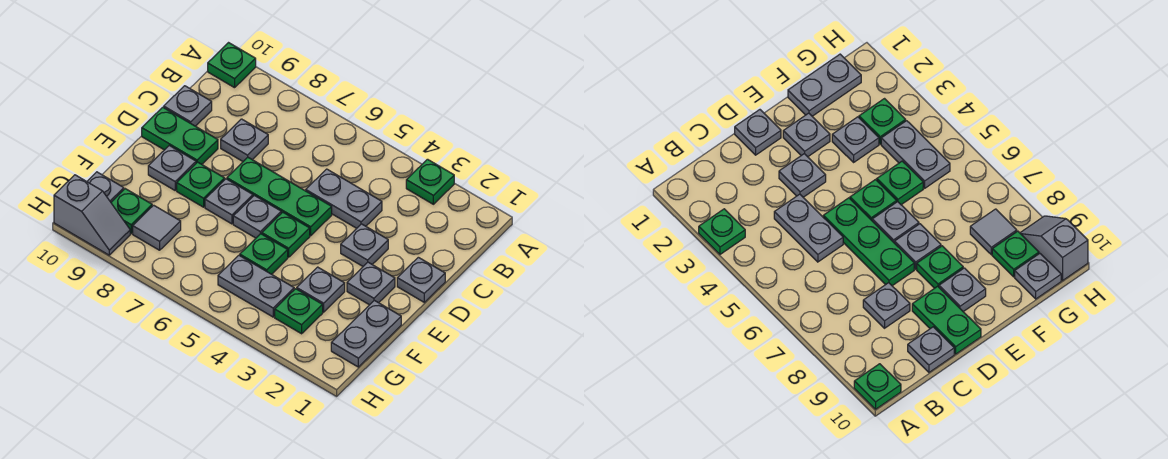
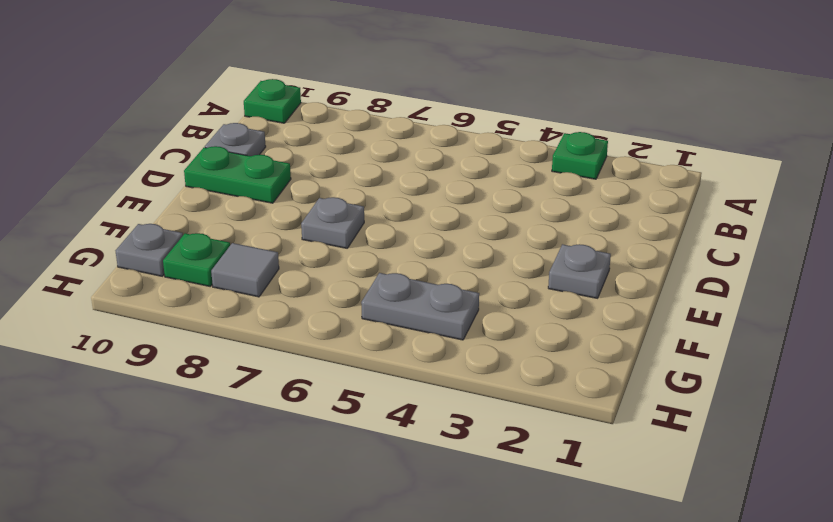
none -> grey plate C4:C5 level 1
none -> grey plate C8 level 1
none -> grey plate D1 level 1

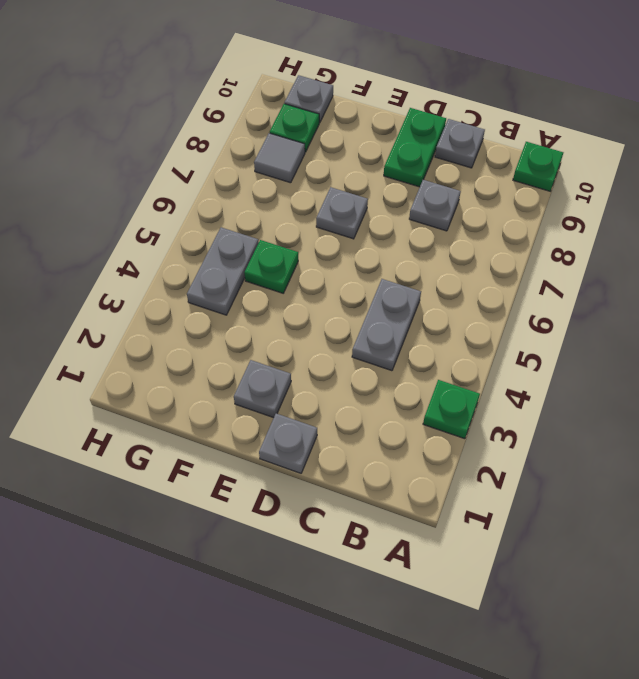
none -> grey plate D3 level 1
none -> green plate D5:D7 level 1
none -> green plate E5 level 1

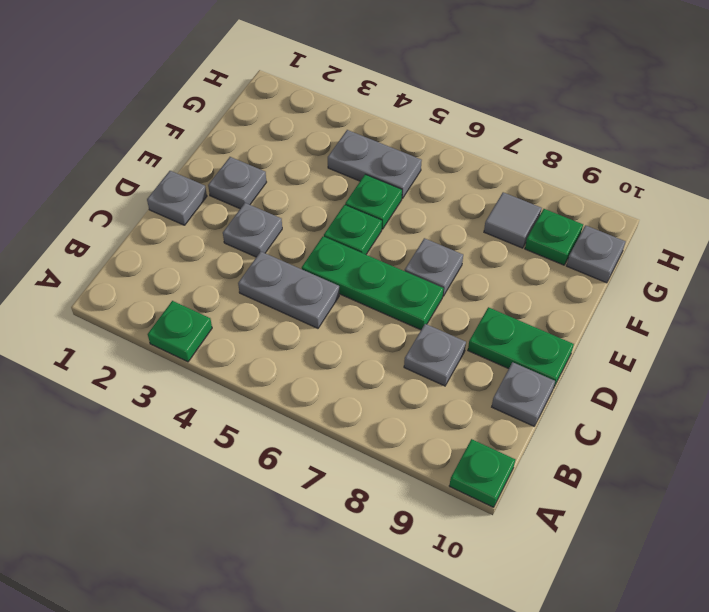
none -> grey plate E6 level 1
none -> green plate E8 level 1
none -> grey plate E9 level 1

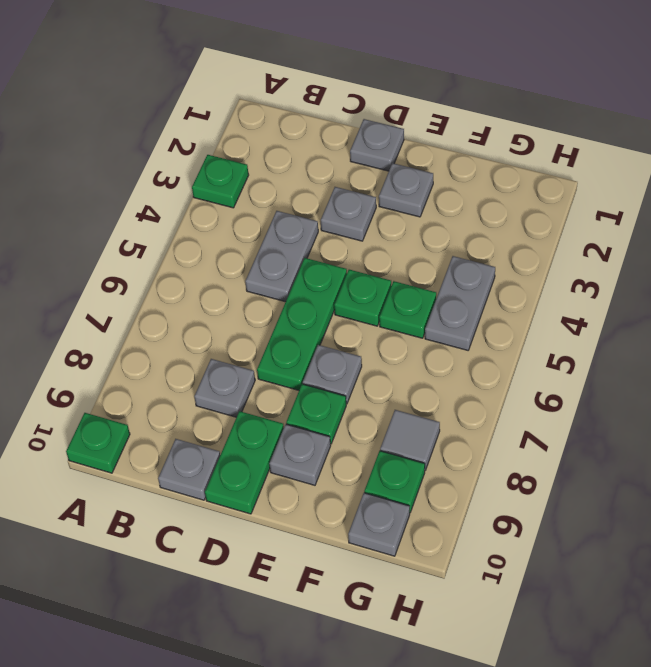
none -> grey plate E6 level 1
none -> grey plate F1:G1 level 1
none -> grey plate F3 level 1

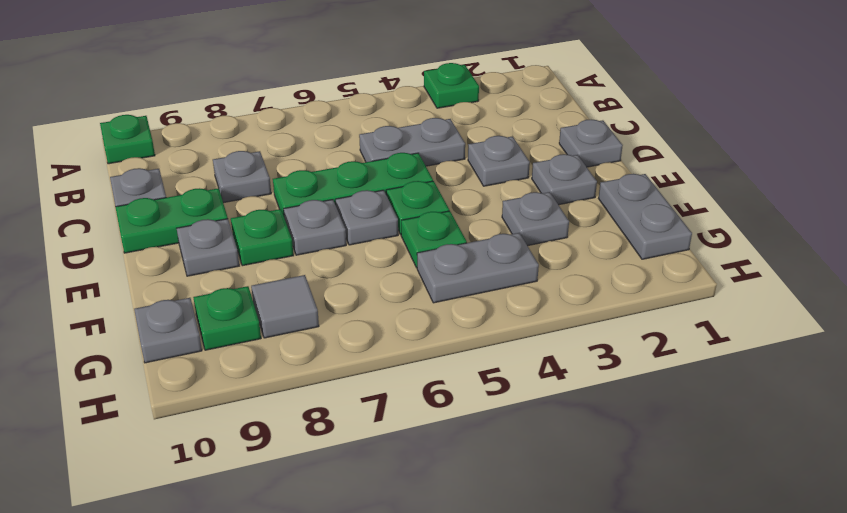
none -> green plate G3 level 1
none -> grey slope H9:H10 level 1 top 10

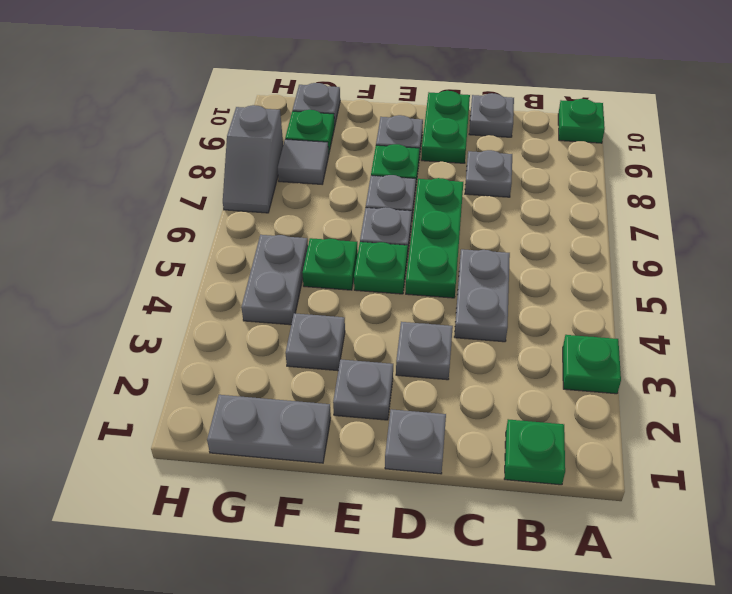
green plate B1 level 1 -> green plate G3 level 1
grey slope H7:H8 level 1 top 8 -> grey slope H9:H10 level 1 top 10

